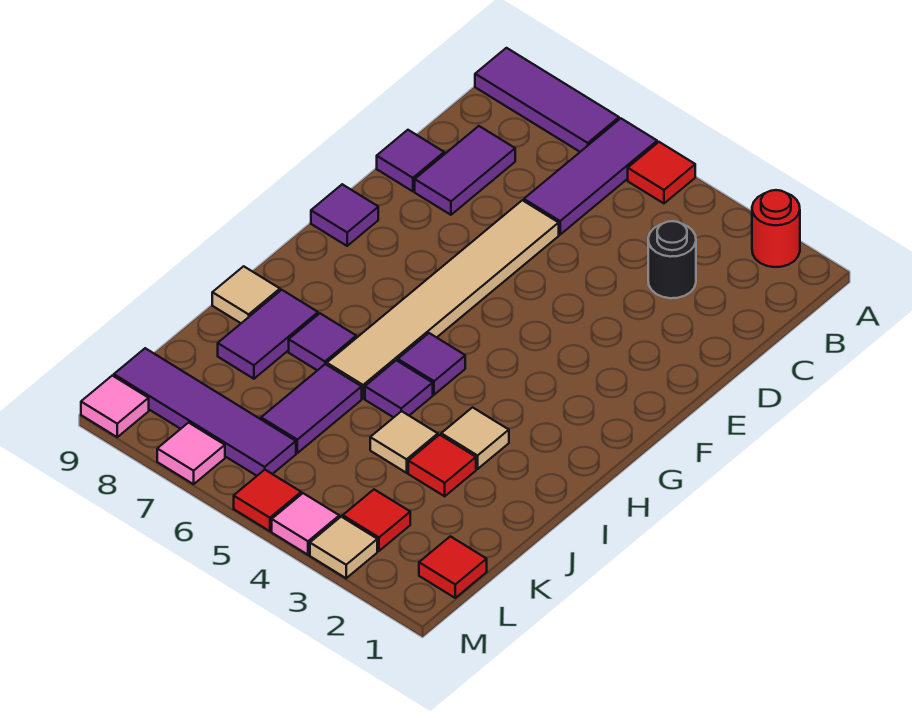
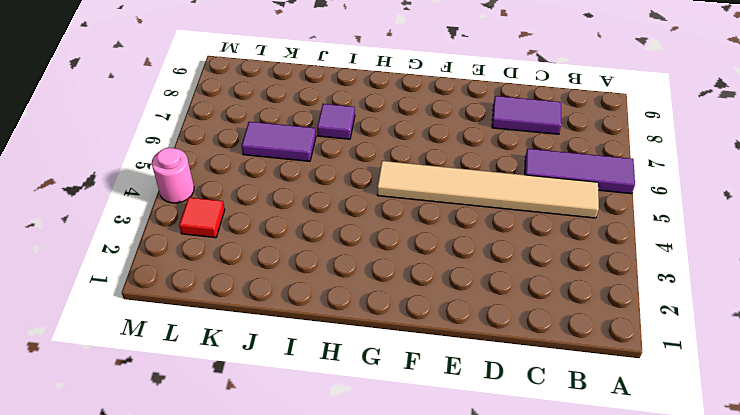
tan tile B5:G5 level 1 -> tan tile D6:I6 level 1
pink round brick M4 level 1 -> pink tile M4 level 1
none -> red round brick A2 level 1
none -> red tile A5 level 1
none -> purple tile A7:A9 level 1

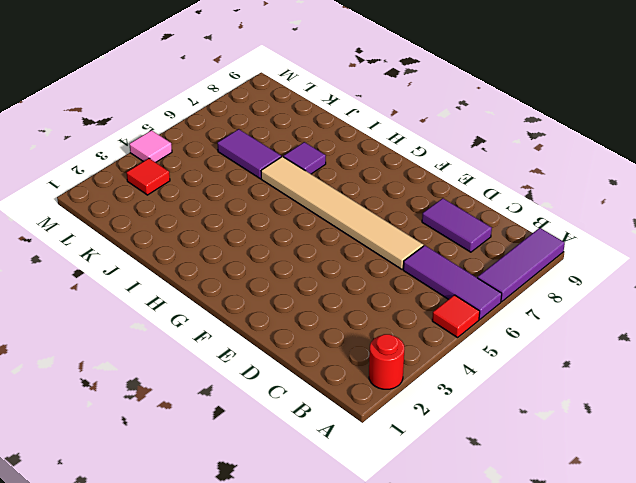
none -> black round brick C3 level 1
none -> purple tile D9 level 1
none -> purple tile F9 level 1

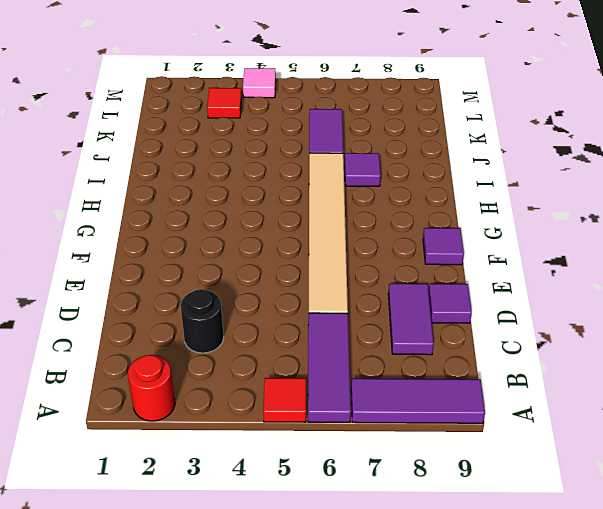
none -> purple tile H5 level 1
none -> tan tile I3 level 1
none -> purple tile I5 level 1

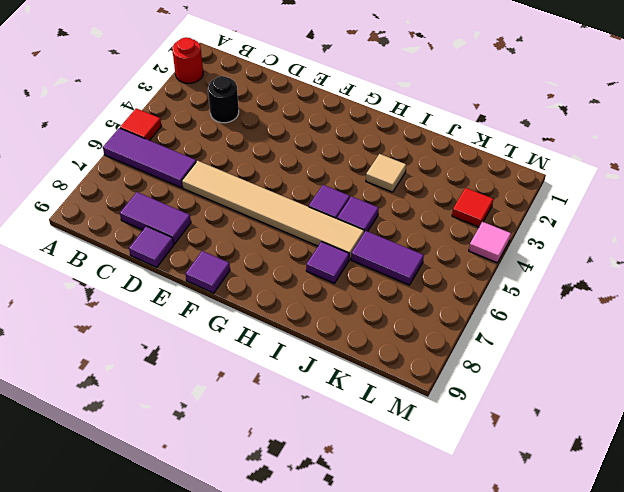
none -> purple tile A7:A9 level 1
none -> purple tile I8:J8 level 1
none -> tan tile I9 level 1

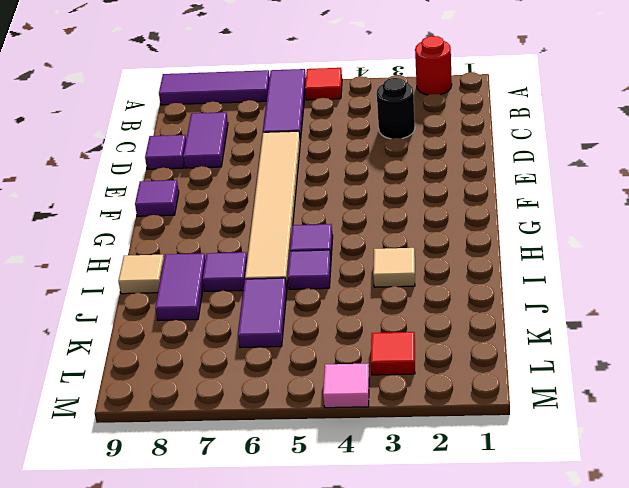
none -> red tile J3 level 1
none -> tan tile J4 level 1
none -> red tile L1 level 1

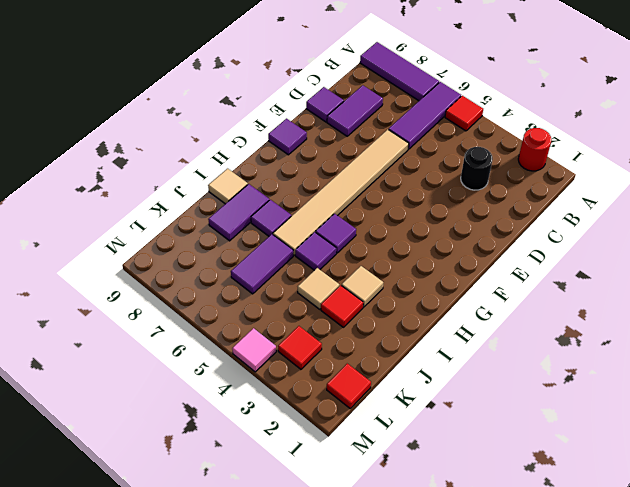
none -> purple tile L6:L9 level 1
none -> tan tile M3 level 1
none -> red tile M5 level 1

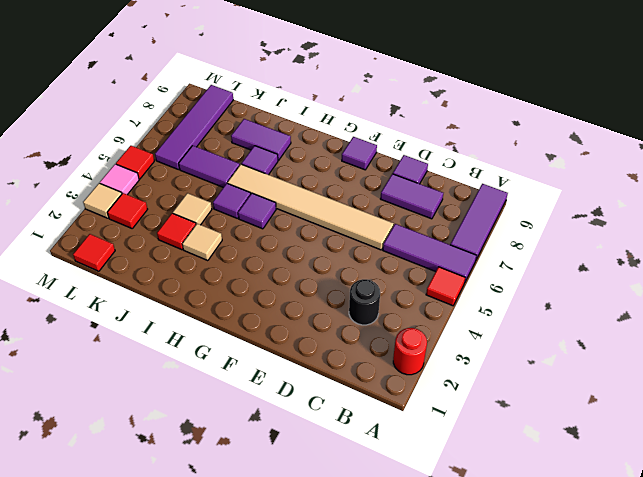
none -> tan tile I9 level 1
none -> pink tile M7 level 1
none -> pink tile M9 level 1

